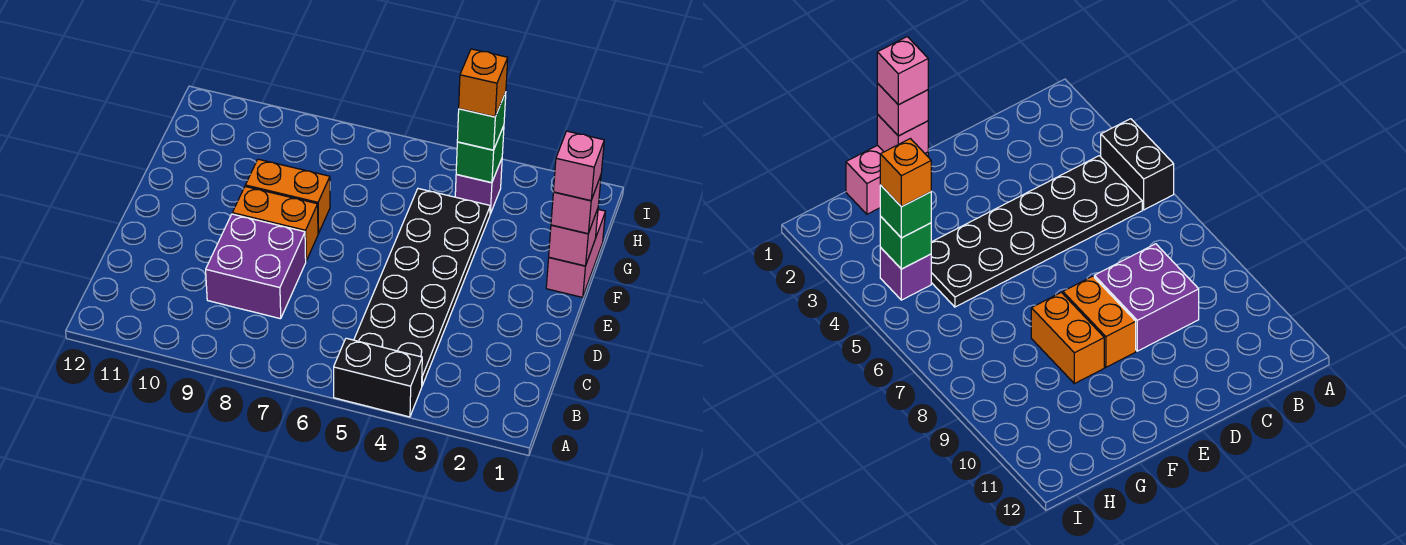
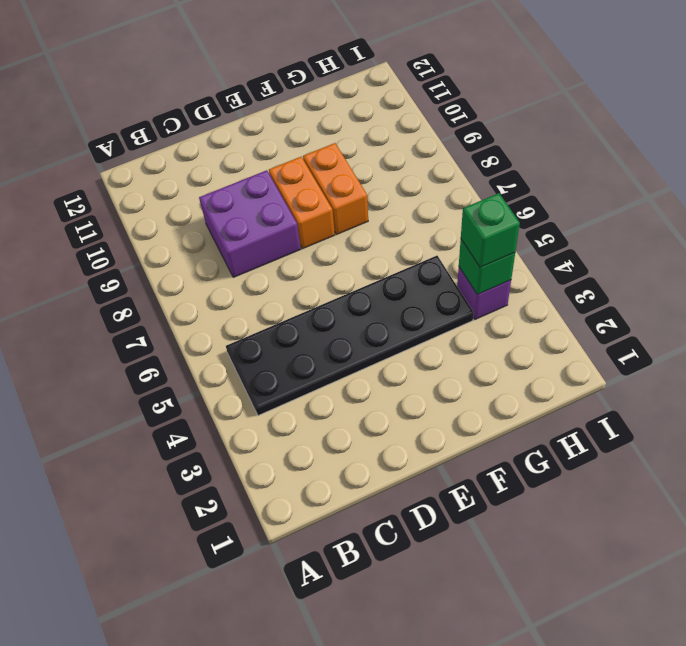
none -> black brick A4:A5 level 1
none -> pink brick F1:G1 level 1
none -> pink brick F1 level 2

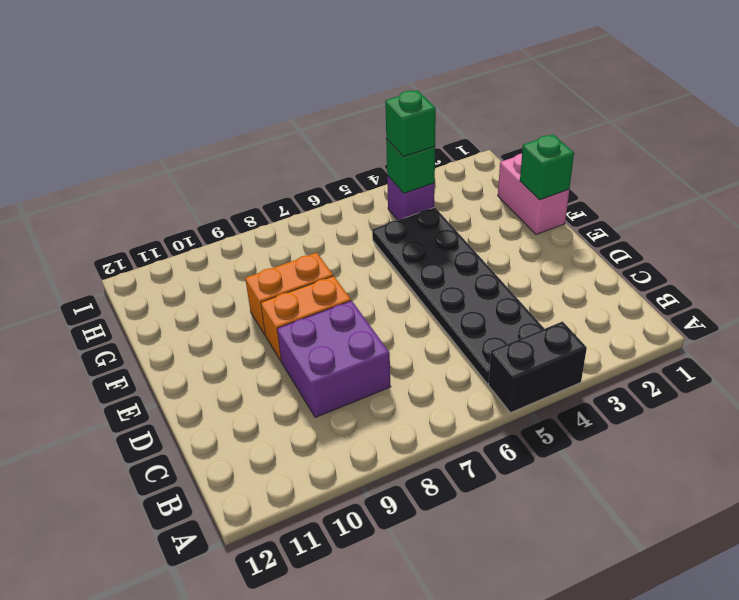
green brick F1 level 2 -> pink brick F1 level 2
none -> pink brick F1 level 3
none -> pink brick F1 level 4
none -> orange brick H4 level 4

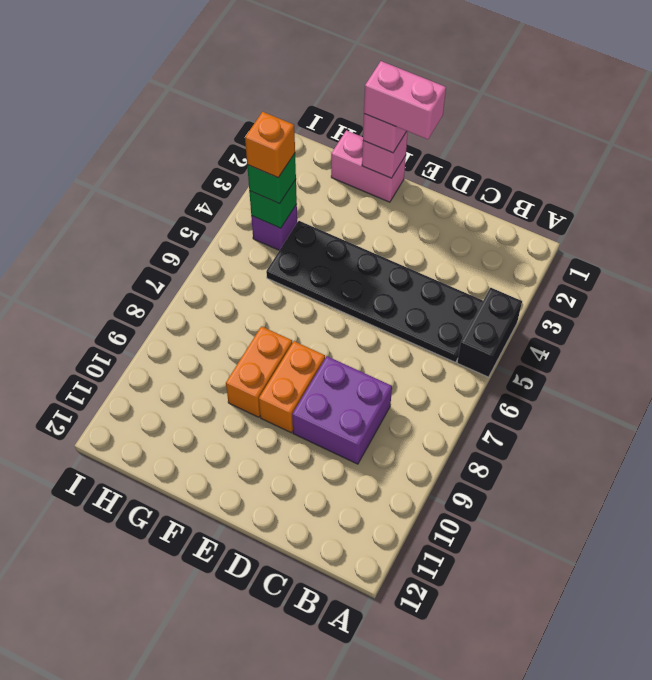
pink brick E1:F1 level 4 -> pink brick F1 level 4

